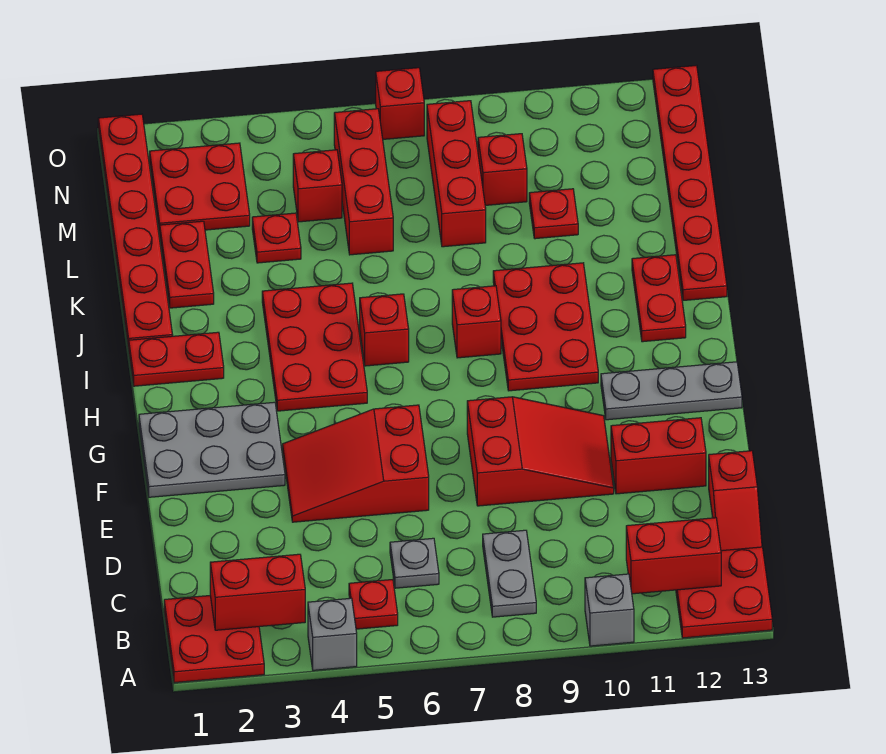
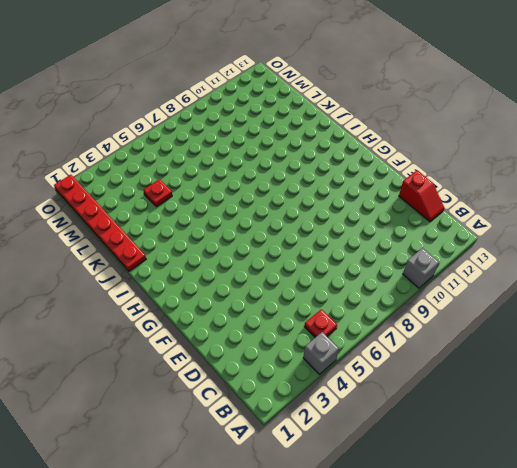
none -> red plate A1:B2 level 1
none -> red plate A12:B13 level 1
none -> grey plate B8:C8 level 1
none -> grey plate C6 level 1

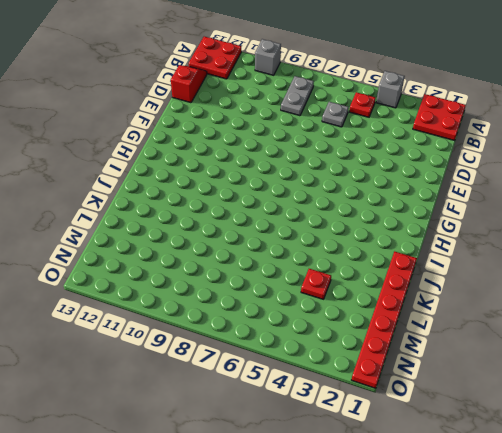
none -> red slope E4:F6 level 1 top 6
none -> red slope E8:F10 level 1 top 8
none -> red brick E11:E12 level 1
none -> grey plate F1:G3 level 1

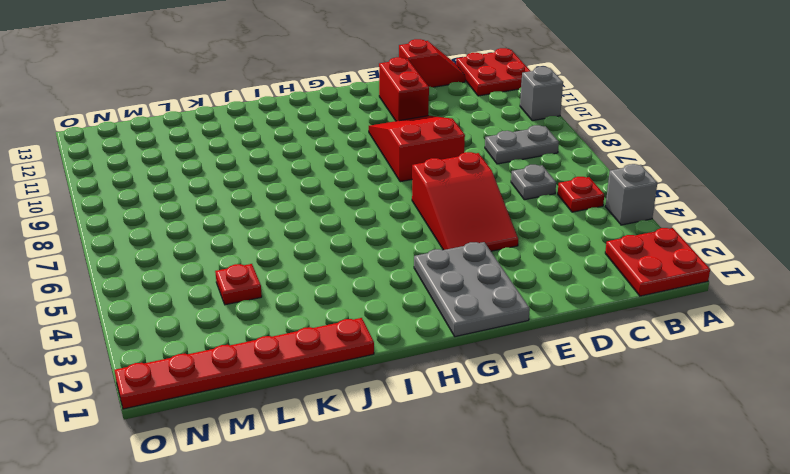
none -> grey plate G11:G13 level 1
none -> red plate H4:J5 level 1
none -> red plate H9:J10 level 1
none -> red plate I1:I2 level 1

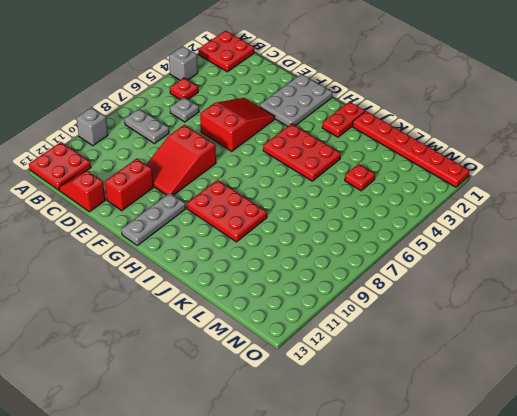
none -> red brick I6 level 1
none -> red brick I8 level 1
none -> red plate I12:J12 level 1
none -> red plate J13:O13 level 1

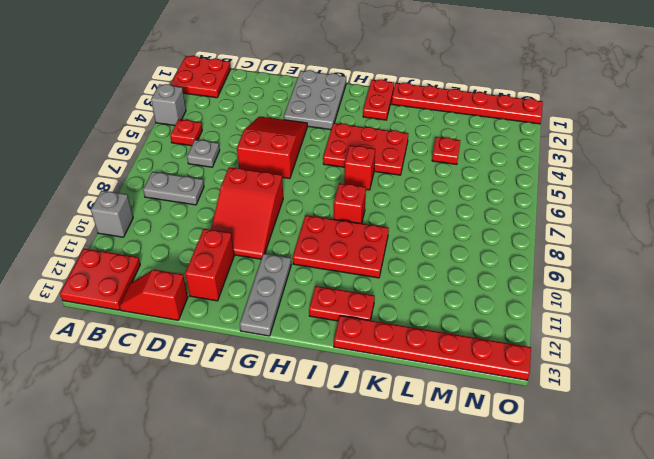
none -> red plate K2:L2 level 1
none -> red brick L6:N6 level 1
none -> red brick L8:N8 level 1
none -> red plate L10 level 1

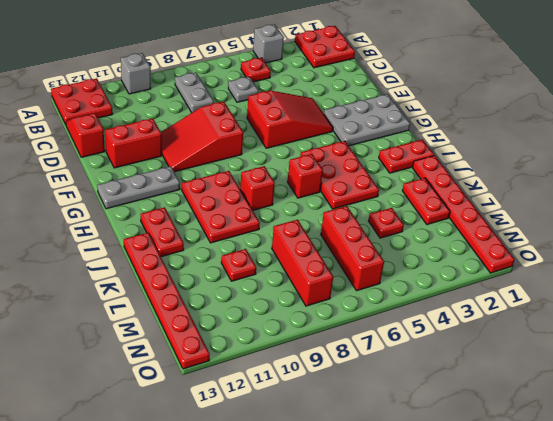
none -> red plate M2:N3 level 1
none -> red brick M5 level 1
none -> red brick M9 level 1
none -> red brick O7 level 1

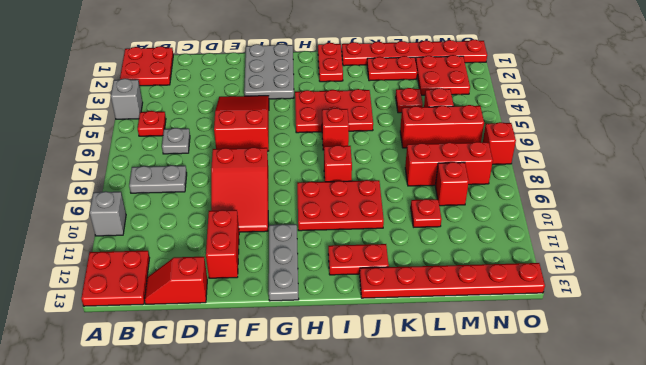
none -> red brick B2:B3 level 2
none -> red brick B11:B12 level 2

